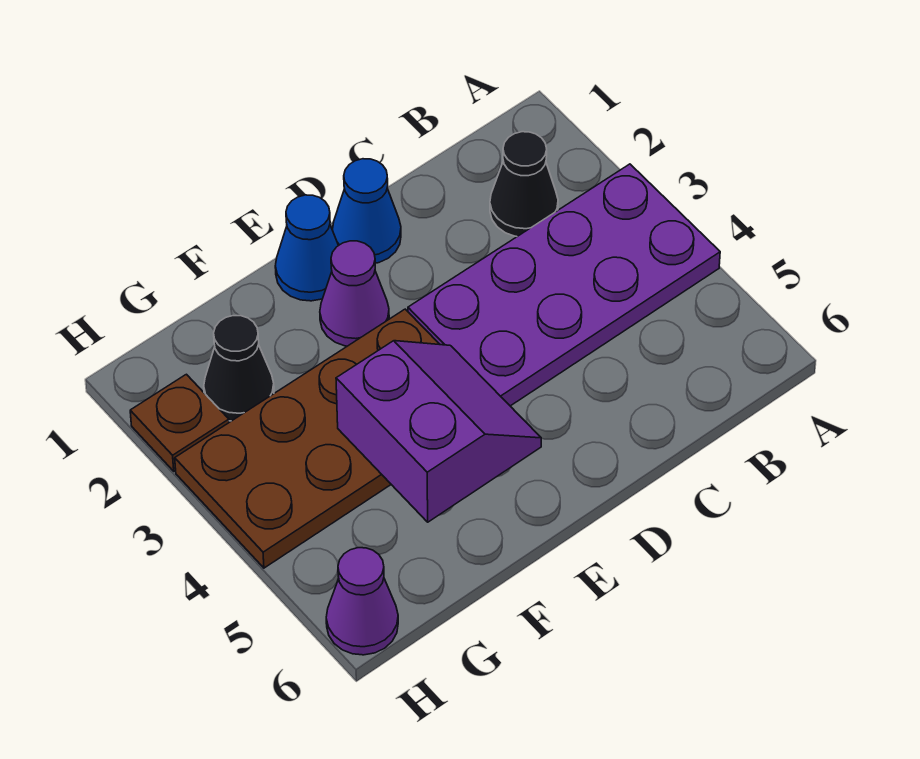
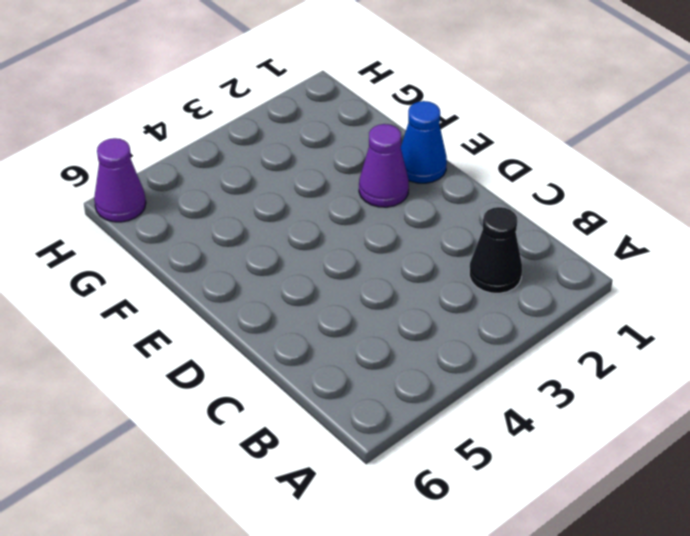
none -> purple plate A3:D4 level 1
none -> blue cone D1 level 1

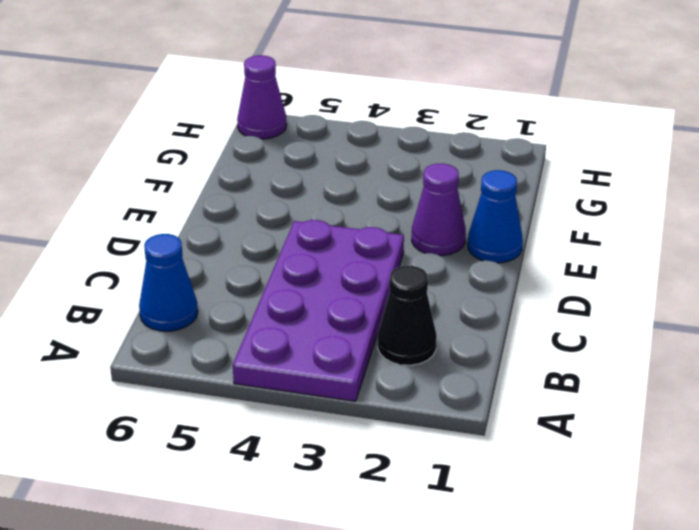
blue cone B6 level 1 -> blue cone D1 level 1
none -> brown plate E3:H4 level 1
none -> black cone G2 level 1

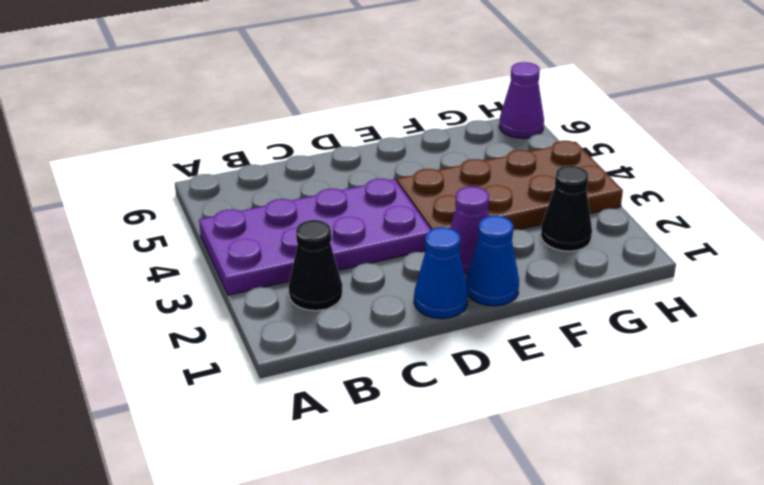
none -> brown plate H2 level 1
none -> purple slope E4:F5 level 2 top F

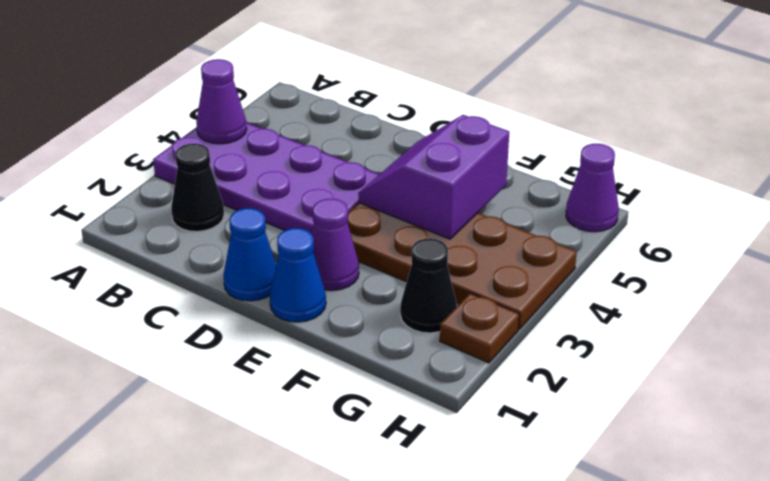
purple cone A4 level 2 -> none

